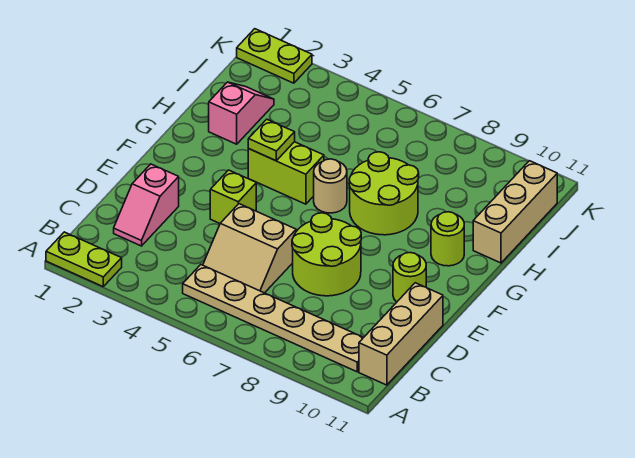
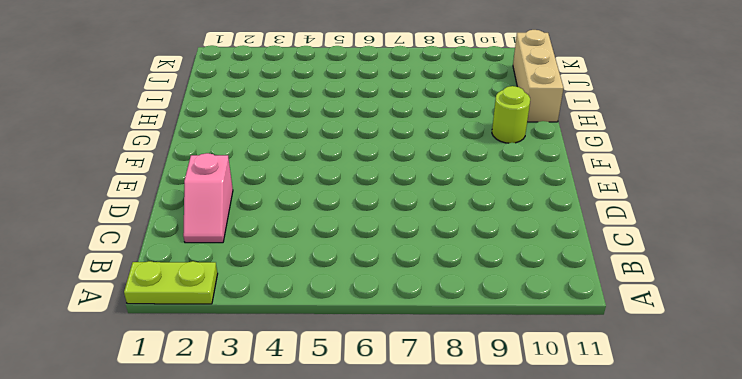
none -> tan plate B5:B10 level 1
none -> tan brick B11:D11 level 1
none -> tan slope C5:D6 level 1 top D

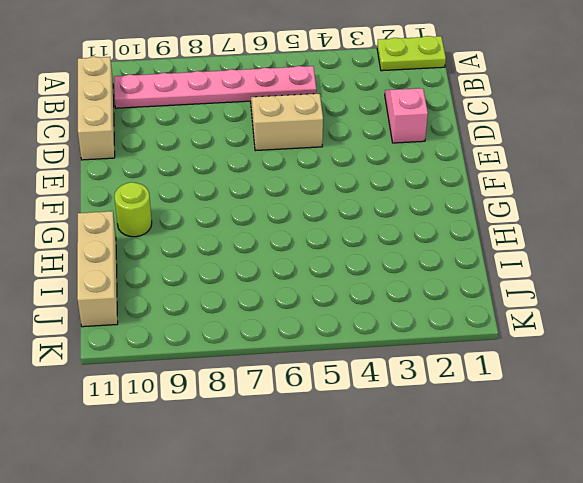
pink plate B5:B10 level 1 -> tan plate B5:B10 level 1
none -> lime round brick D7:E8 level 1
none -> lime brick E4 level 1
none -> lime round brick E10 level 1

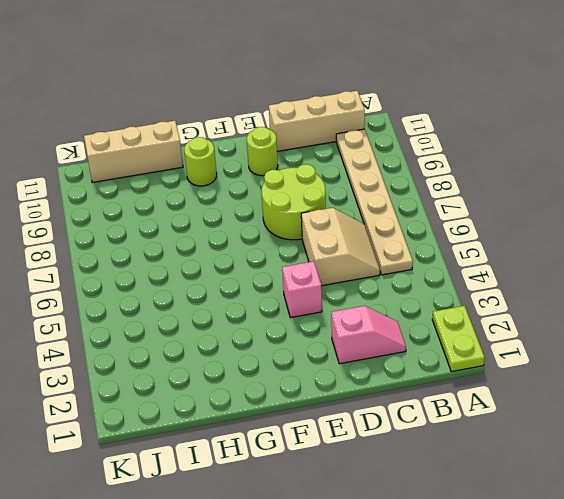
pink brick E4 level 1 -> lime brick E4 level 1
none -> lime brick G4:G5 level 1
none -> tan round brick G6 level 1
none -> lime round brick G7:H8 level 1

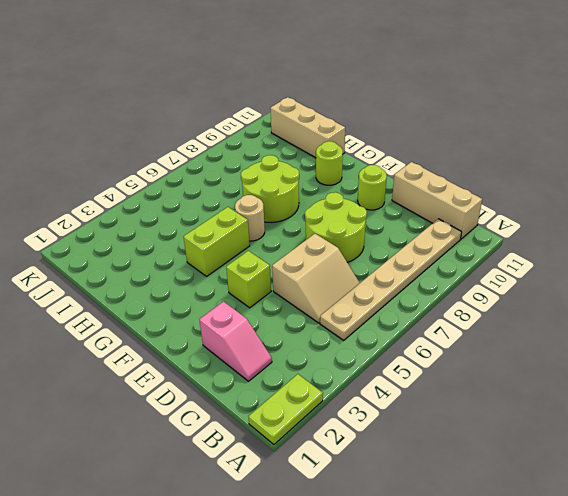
none -> pink slope H2:I2 level 1 top H
none -> lime plate K1:K2 level 1
none -> lime plate G4 level 2

